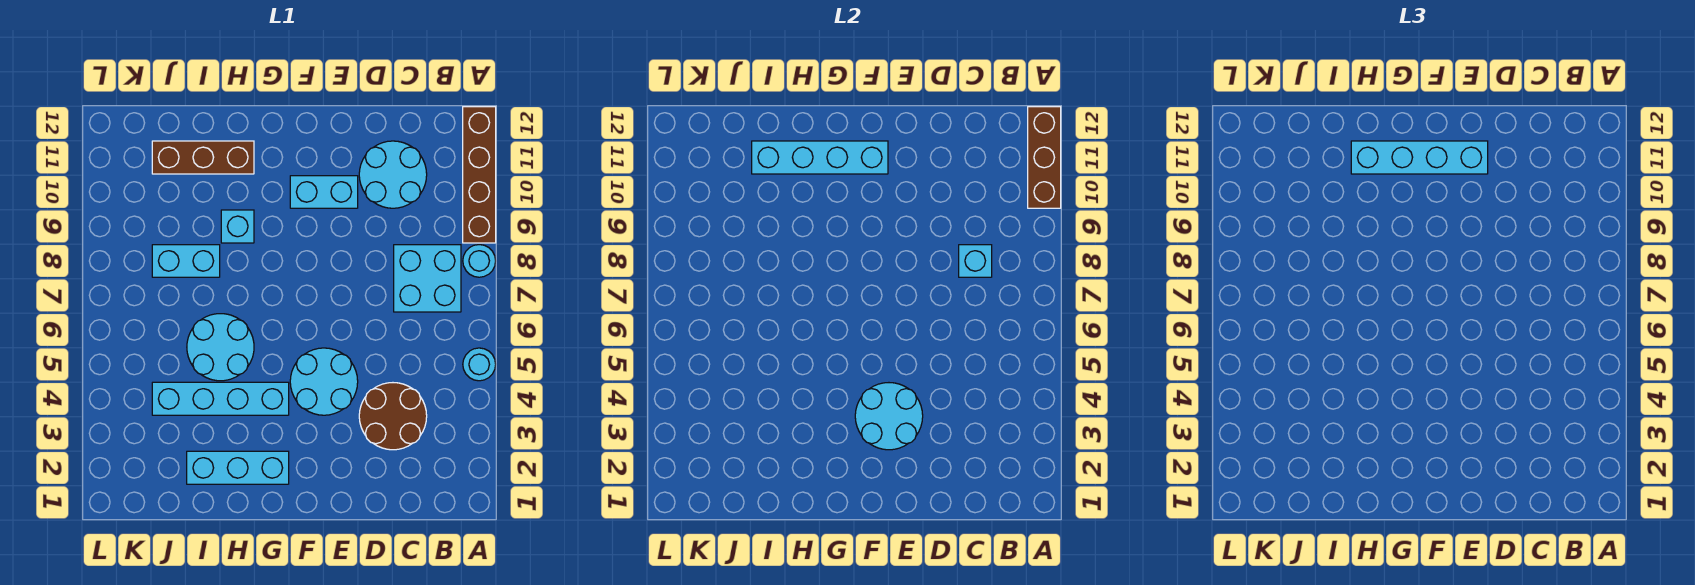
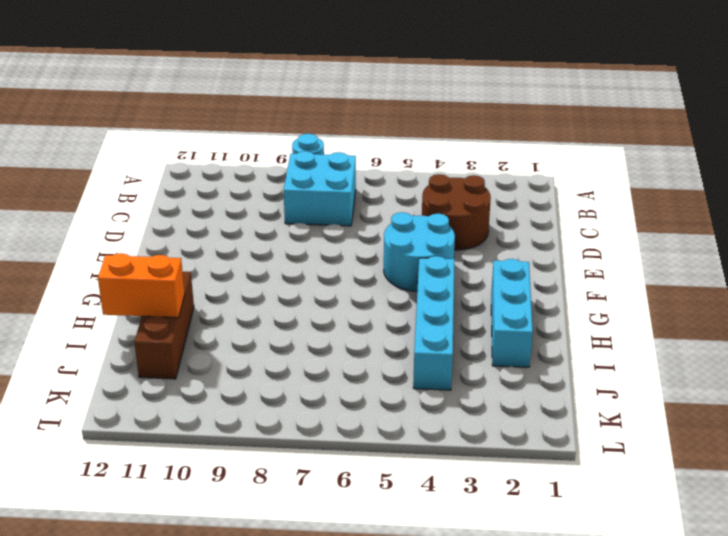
orange brick I11:I12 level 2 -> cyan brick F11:I11 level 2
none -> cyan round brick A5 level 1
none -> brown brick A9:A12 level 1
none -> cyan round brick C10:D11 level 1

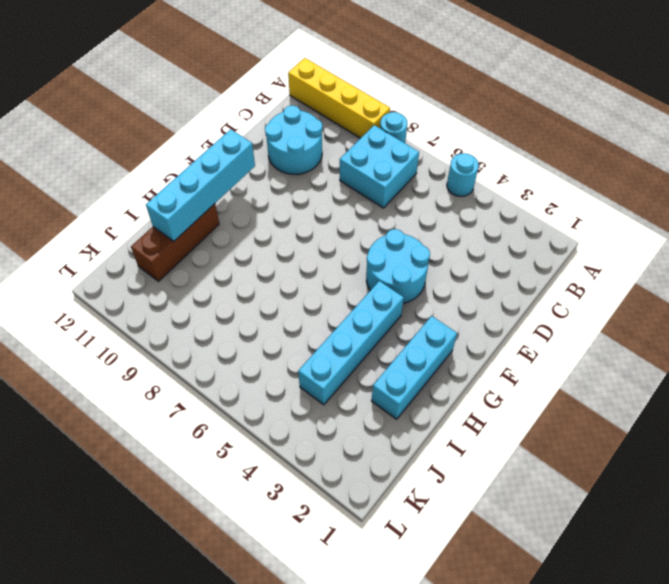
yellow brick A9:A12 level 1 -> brown brick A9:A12 level 1
none -> brown round brick C3:D4 level 1
none -> cyan brick E10:F10 level 1
none -> cyan round brick H5:I6 level 1

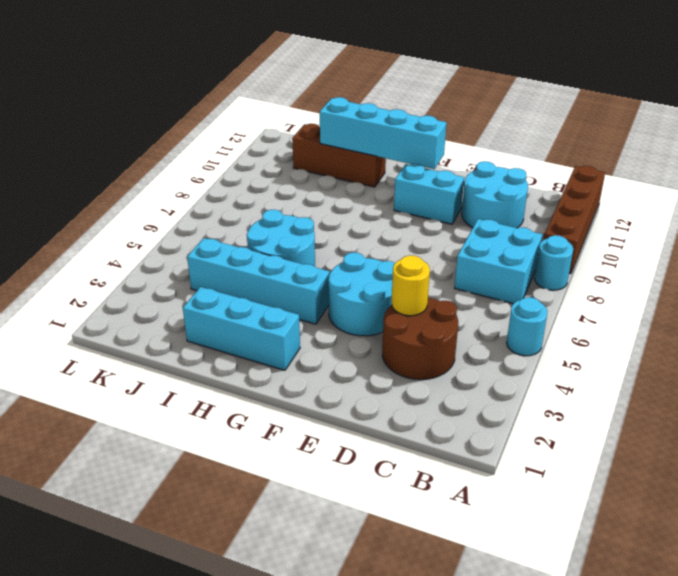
yellow round brick D4 level 2 -> none
none -> cyan brick H9 level 1
none -> cyan brick I8:J8 level 1
none -> brown brick A10:A12 level 2

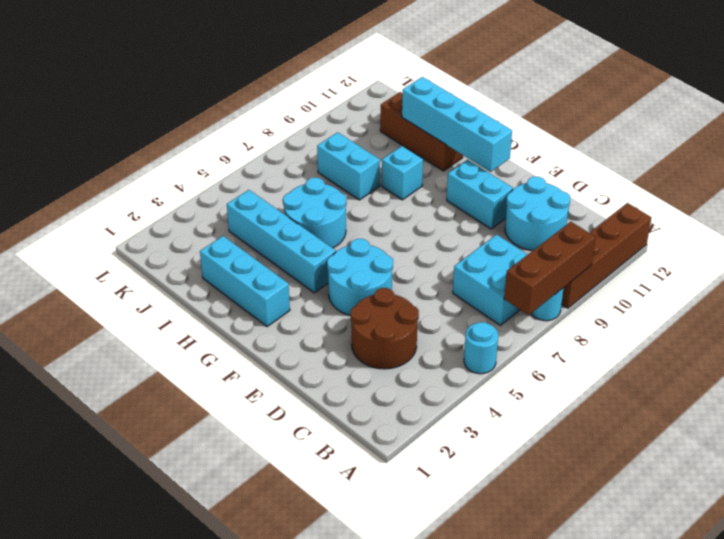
brown brick A7:A9 level 2 -> brown brick A10:A12 level 2
none -> cyan brick C8 level 2
none -> cyan round brick E3:F4 level 2
none -> cyan brick E11:H11 level 3

